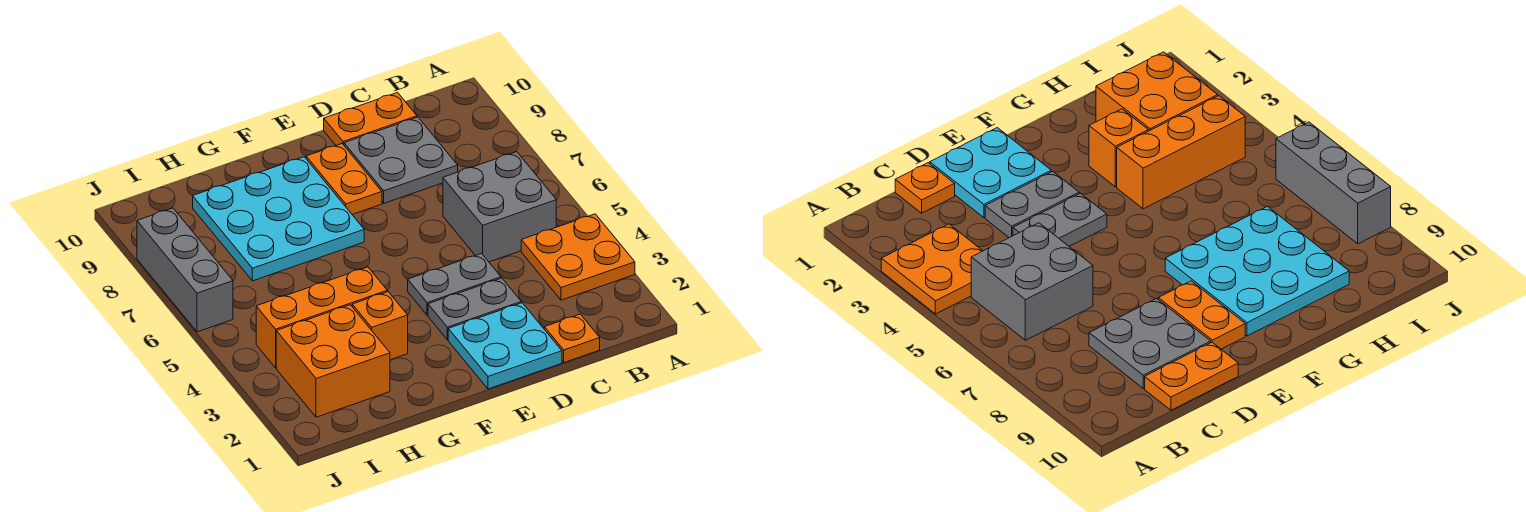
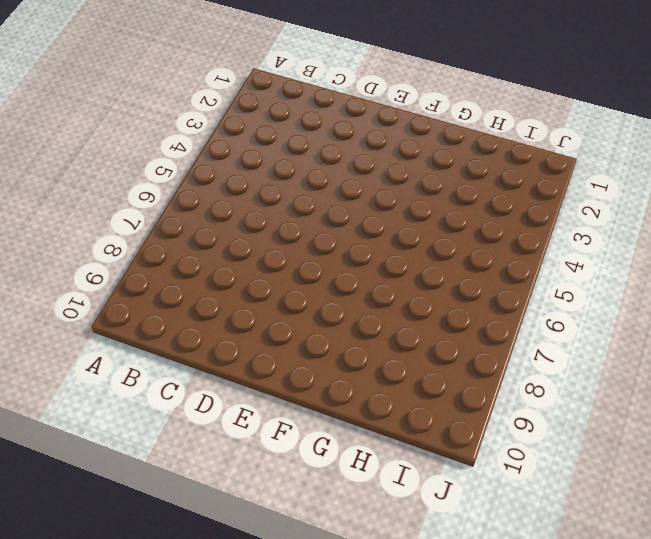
none -> orange plate A3:B4 level 1
none -> grey brick B5:C6 level 1
none -> orange plate C1 level 1

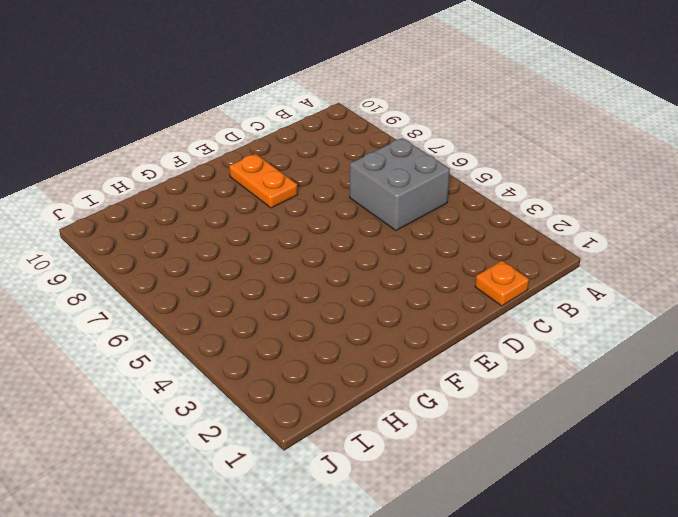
none -> orange plate A3:B4 level 1
none -> grey plate C8:D9 level 1
none -> orange plate C10:D10 level 1

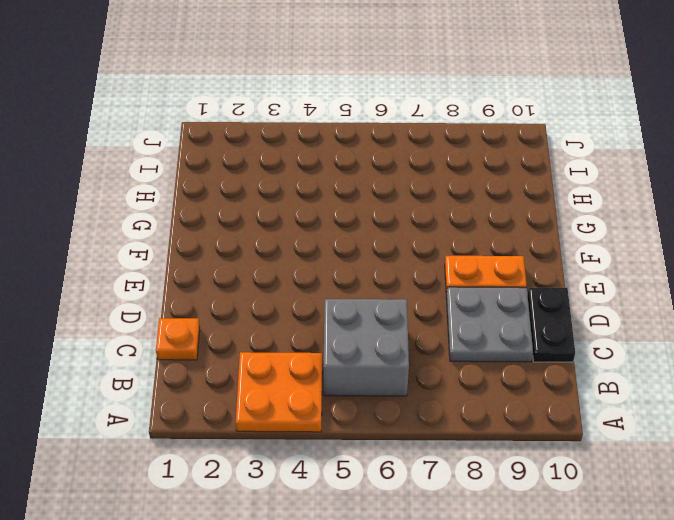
black plate C10:D10 level 1 -> orange plate C10:D10 level 1
none -> cyan plate D1:E2 level 1
none -> grey plate D3:E3 level 1
none -> grey plate D4:E4 level 1

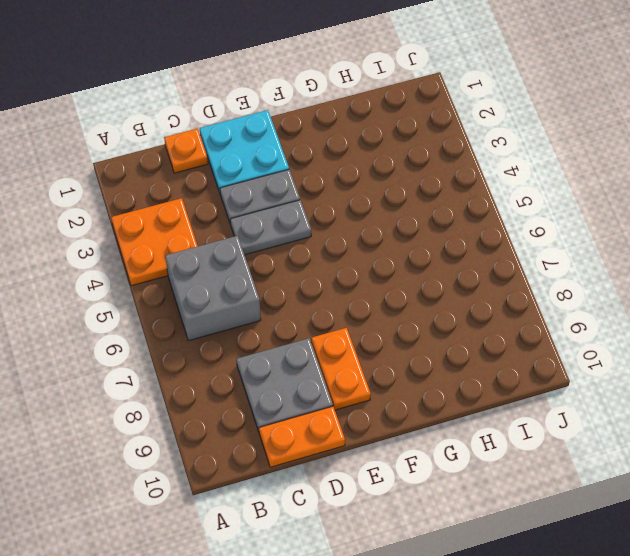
none -> cyan plate F7:H9 level 1
none -> orange brick G3 level 1
none -> orange brick G4:I4 level 1

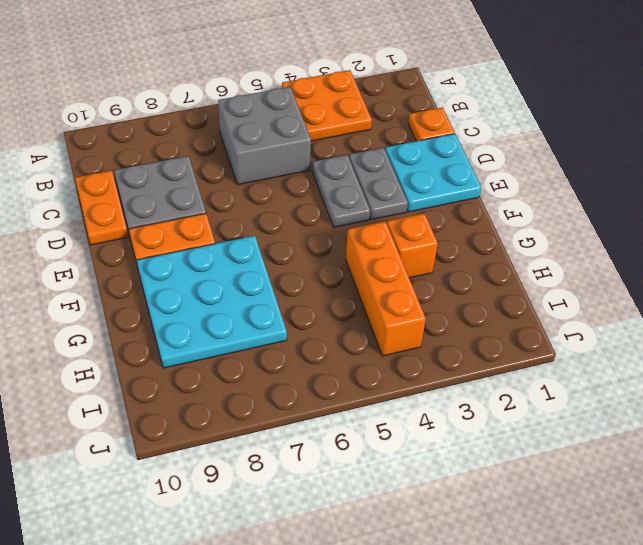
none -> orange brick H2:I3 level 1
none -> grey brick J6:J8 level 1

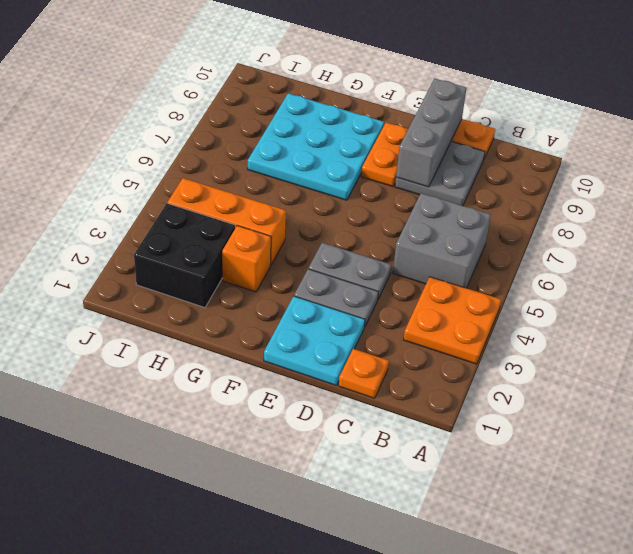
grey brick D8:D10 level 2 -> grey brick J6:J8 level 1
black brick H2:I3 level 1 -> orange brick H2:I3 level 1

